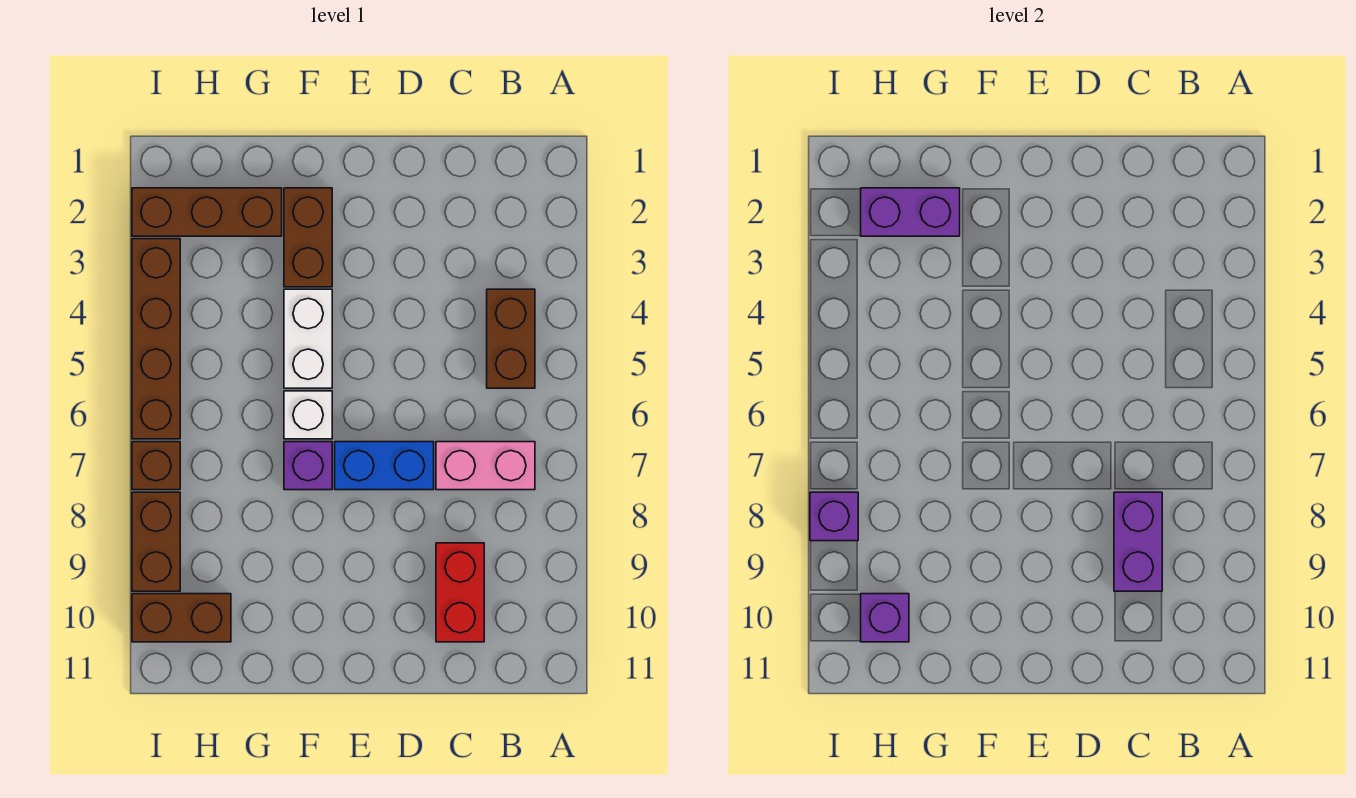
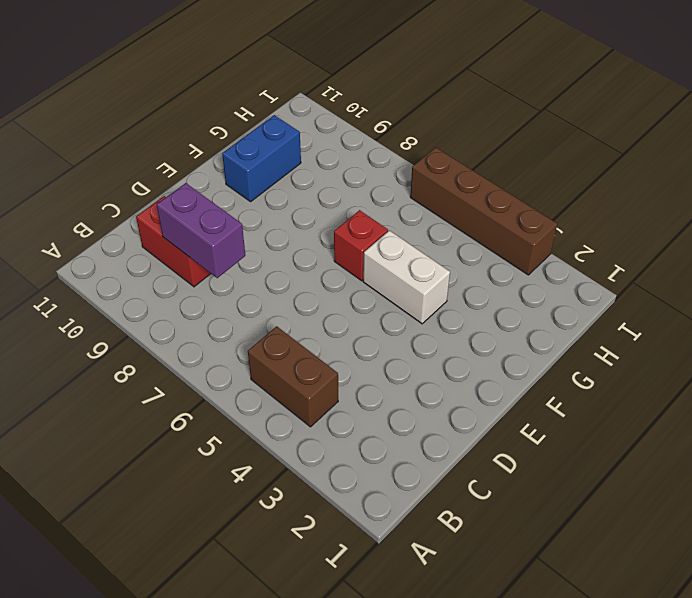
red brick F6 level 1 -> white brick F6 level 1
blue brick F10:G10 level 1 -> blue brick D7:E7 level 1
none -> pink brick B7:C7 level 1
none -> brown brick F2:F3 level 1
none -> purple brick F7 level 1

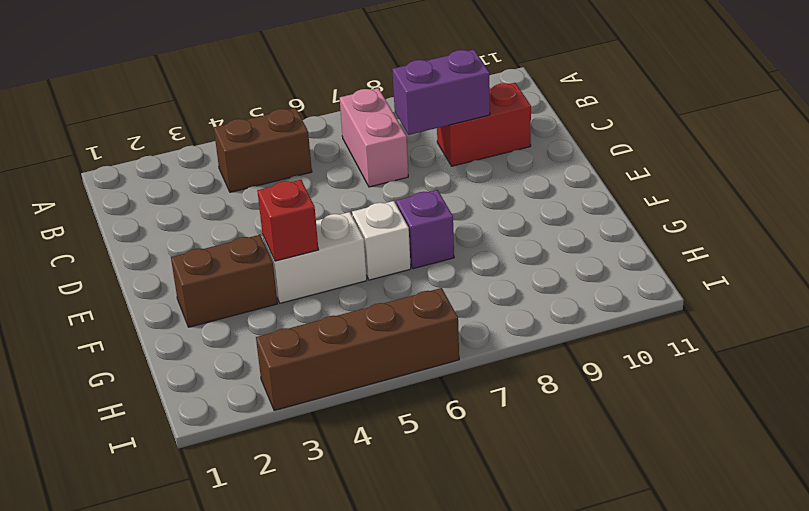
red brick F4 level 2 -> none
none -> blue brick D7:E7 level 1
none -> brown brick G2:I2 level 1
none -> brown brick H10:I10 level 1

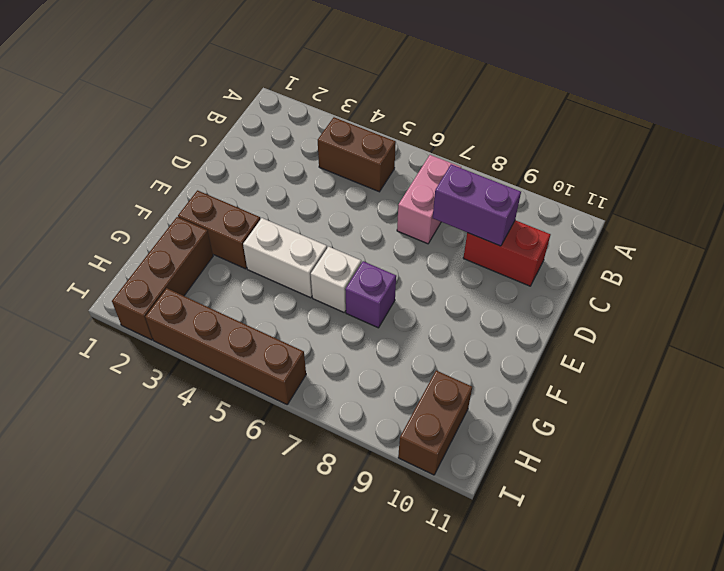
none -> blue brick D7:E7 level 1
none -> brown brick I7 level 1
none -> brown brick I8:I9 level 1

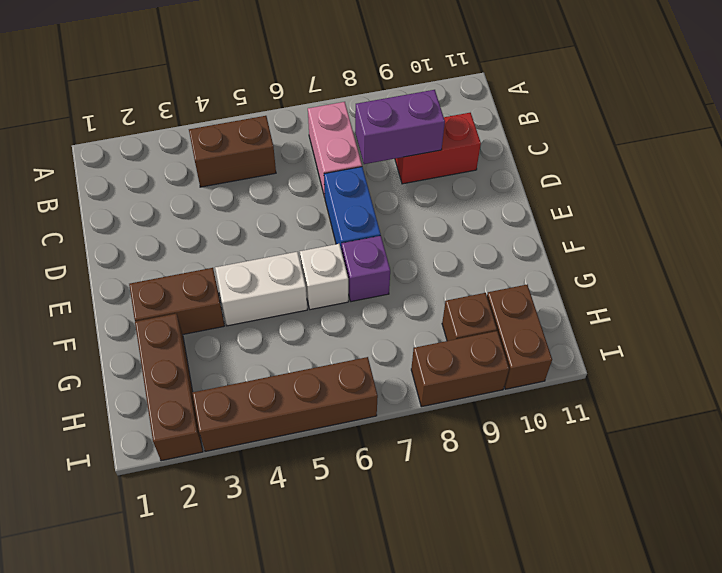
brown brick H9 level 1 -> brown brick I7 level 1
none -> purple brick G2:H2 level 2
none -> purple brick H10 level 2
none -> purple brick I8 level 2

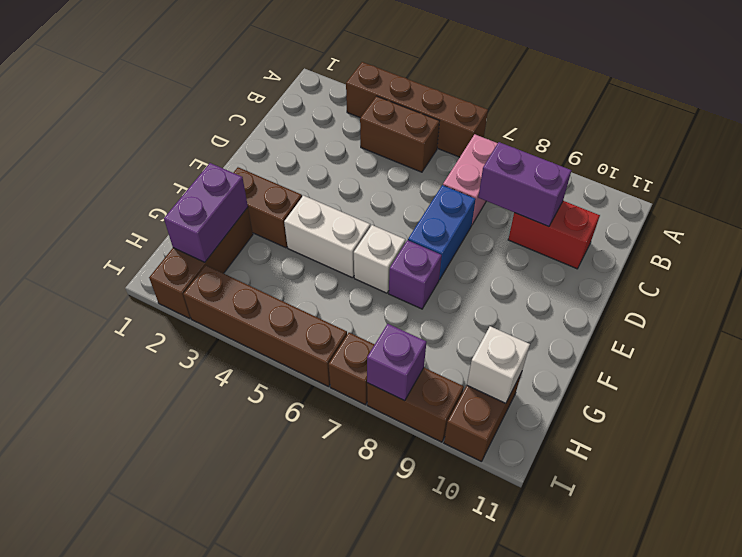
brown brick A3:A6 level 1 -> none
white brick H10 level 2 -> purple brick H10 level 2

